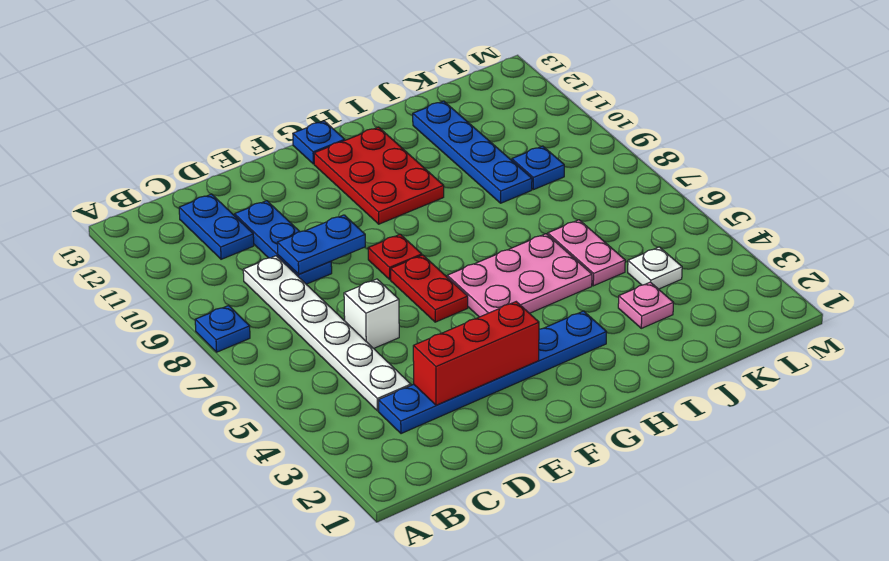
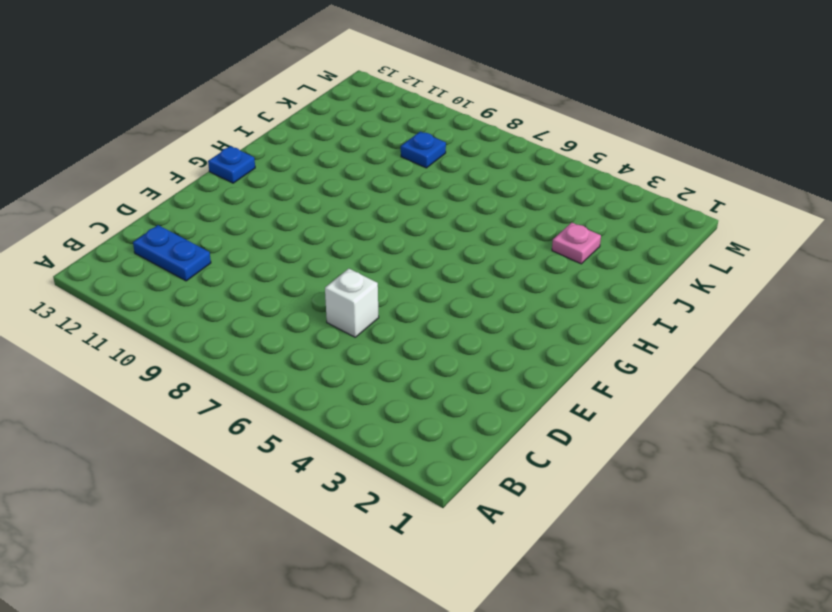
none -> blue plate A8 level 1
none -> blue plate C3:H3 level 1
none -> white plate C4:C9 level 1

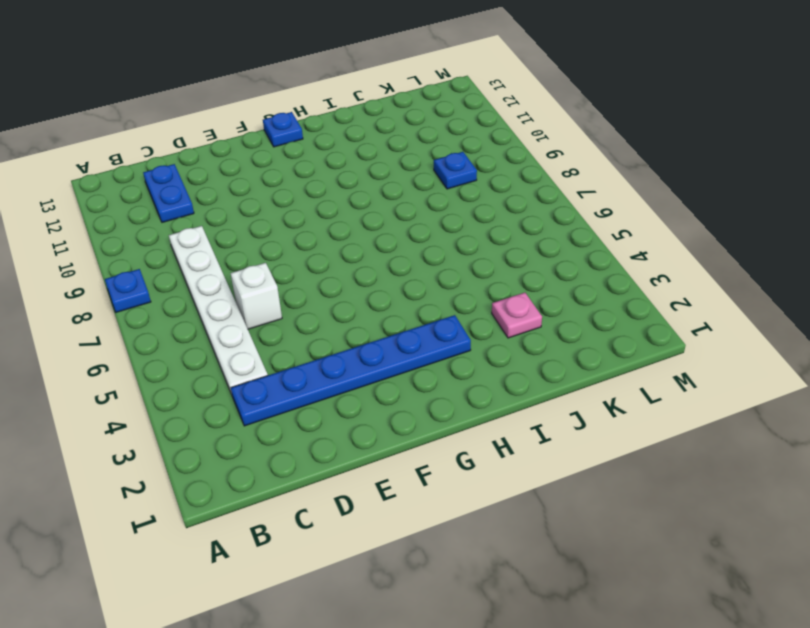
none -> blue plate D9:D11 level 1
none -> red plate F6:F7 level 1
none -> red plate F8 level 1

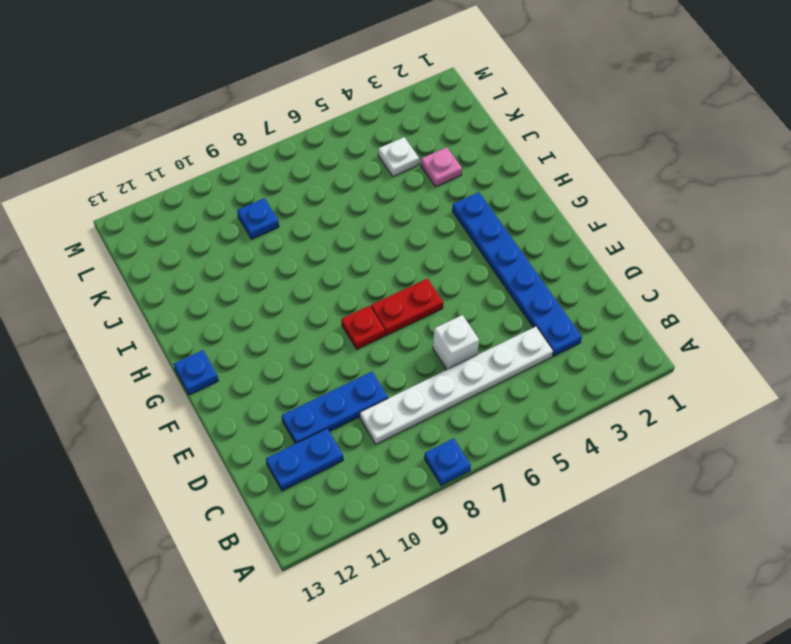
none -> pink plate G5:I6 level 1
none -> red plate G10:H12 level 1
none -> pink plate J5:J6 level 1

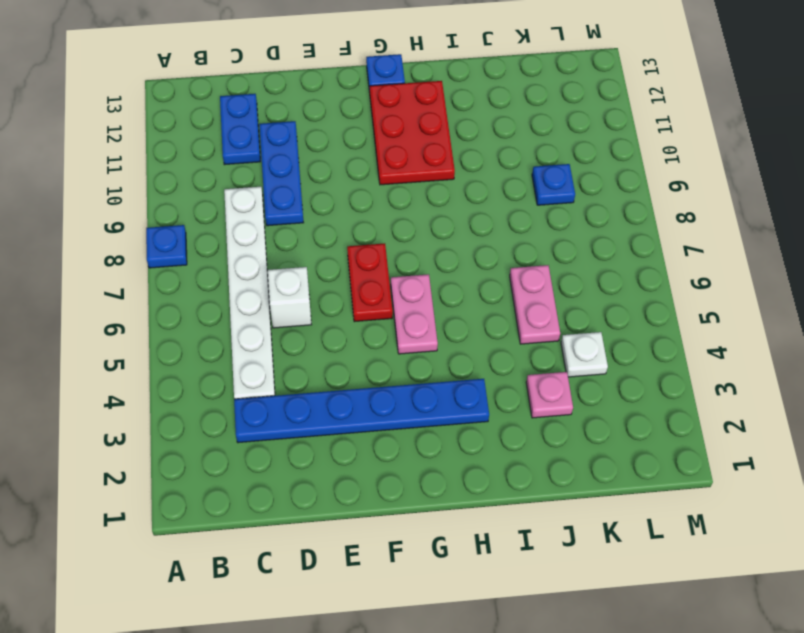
pink plate G5:G6 level 1 -> pink plate G5:I6 level 1
none -> red plate F8 level 1
none -> blue plate J9:J12 level 1
none -> red brick D3:F3 level 2

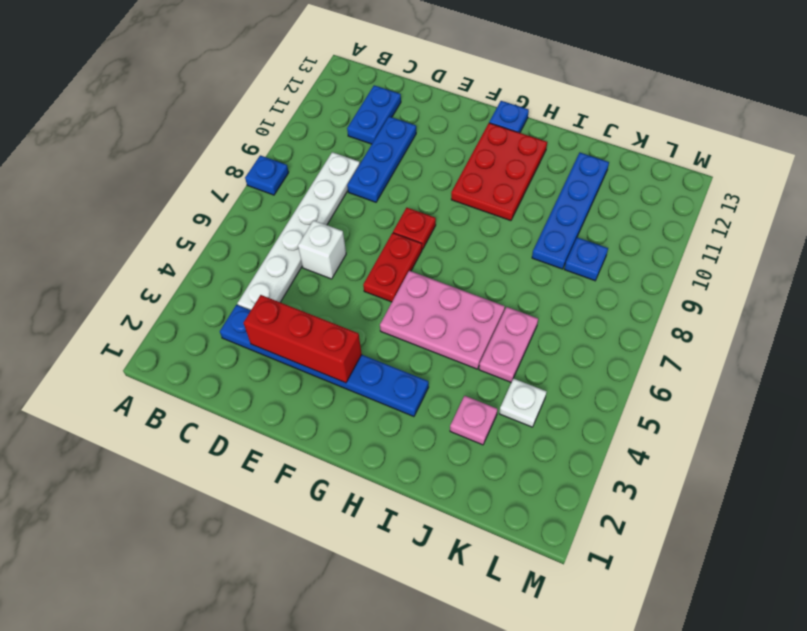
none -> blue plate D9:E9 level 2

